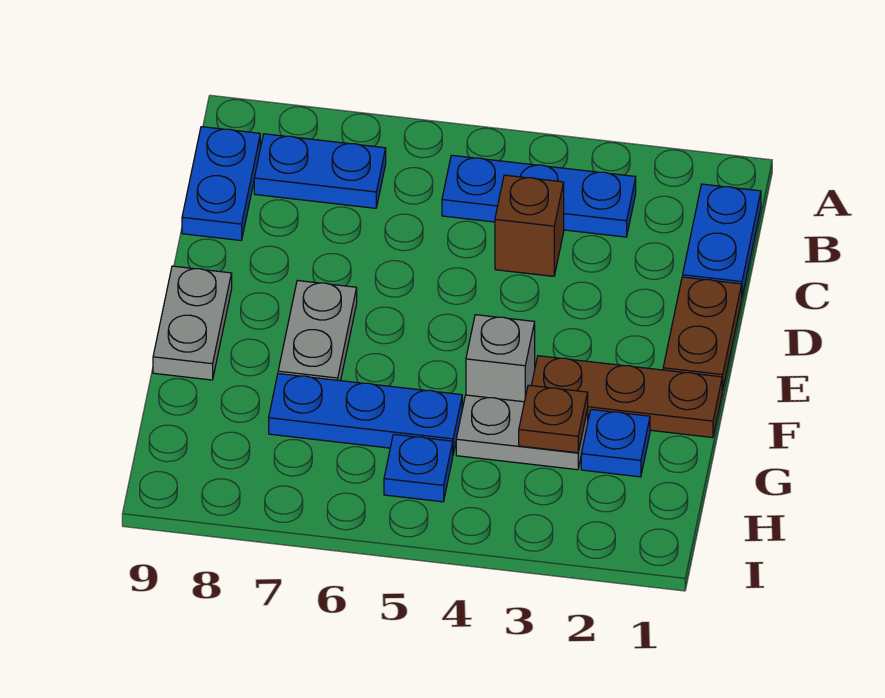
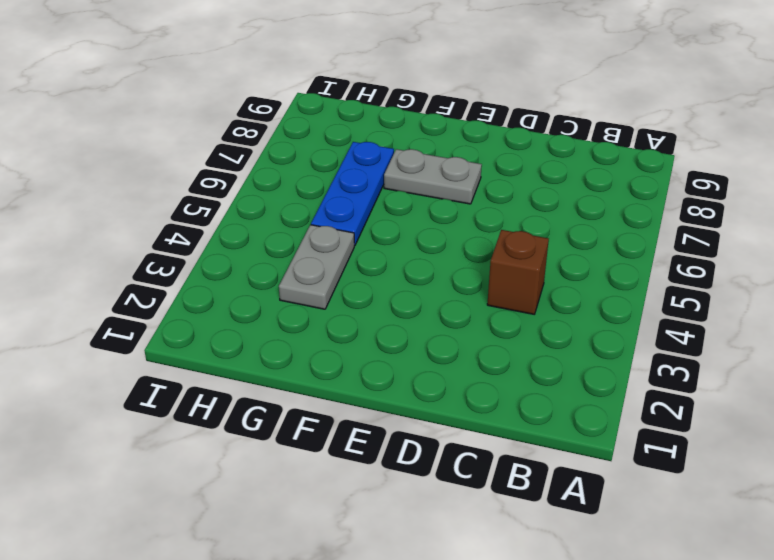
none -> blue plate B1:C1 level 1
none -> blue plate B3:B5 level 1
none -> blue plate B7:B8 level 1

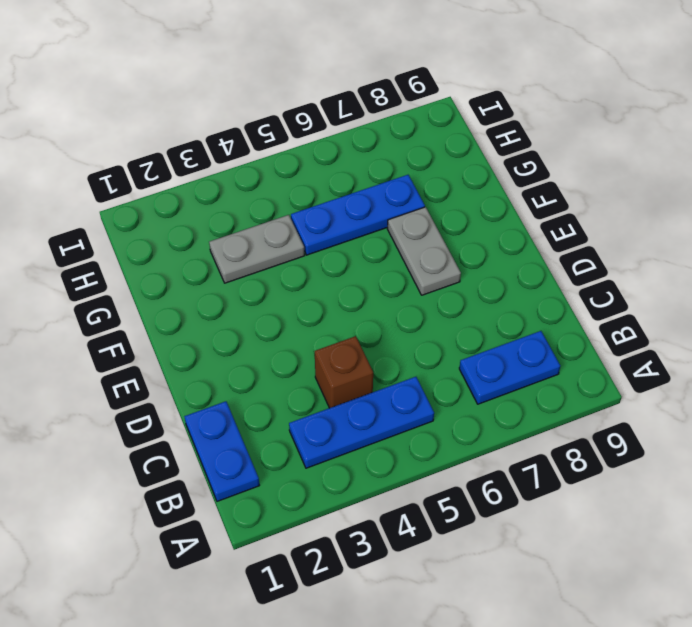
none -> blue plate B9:C9 level 1
none -> brown plate D1:E1 level 1
none -> grey plate E9:F9 level 1

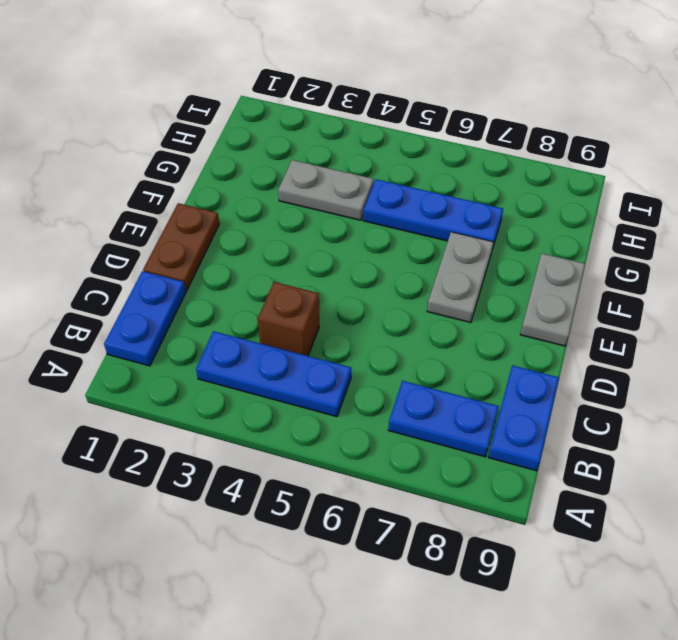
none -> brown plate F1:F3 level 1
none -> grey brick F4 level 1
none -> blue plate G2 level 1

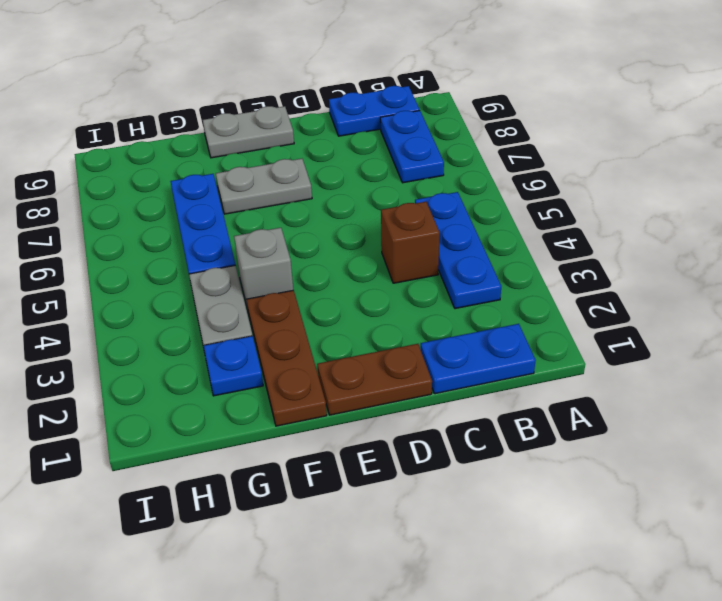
none -> blue plate H5 level 1
none -> brown plate G3 level 2

